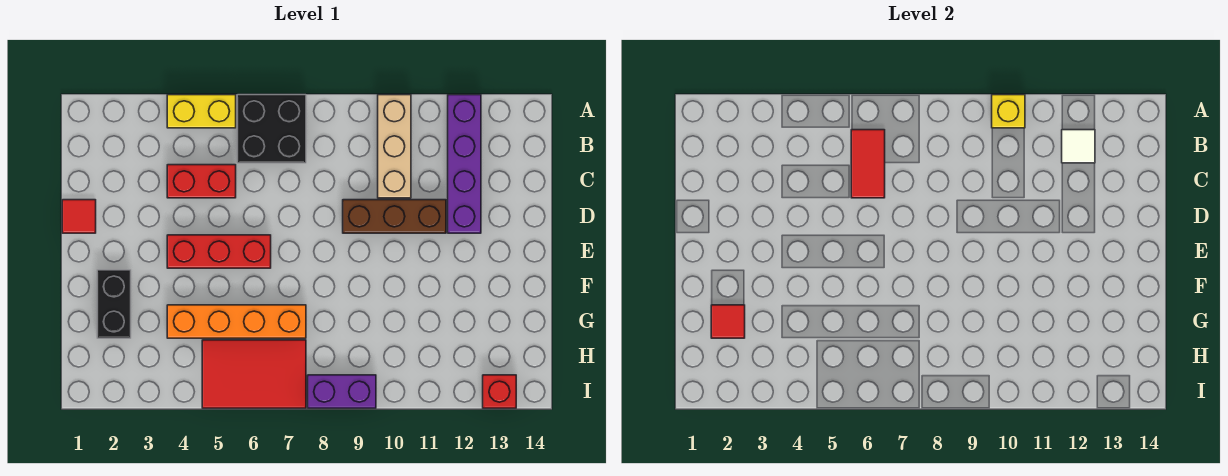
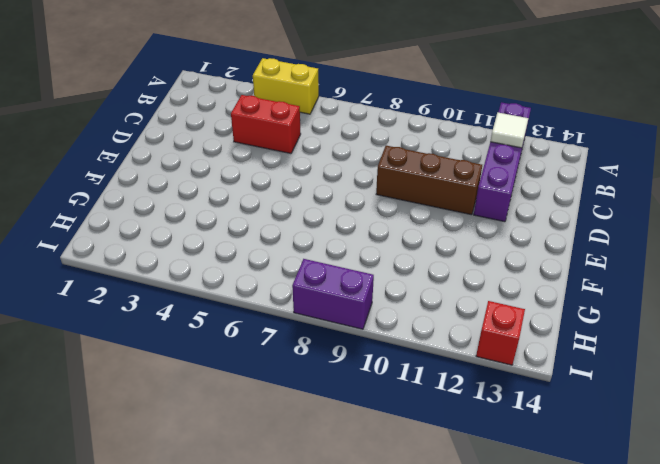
none -> black brick A6:B7 level 1
none -> tan brick A10:C10 level 1
none -> red tile D1 level 1

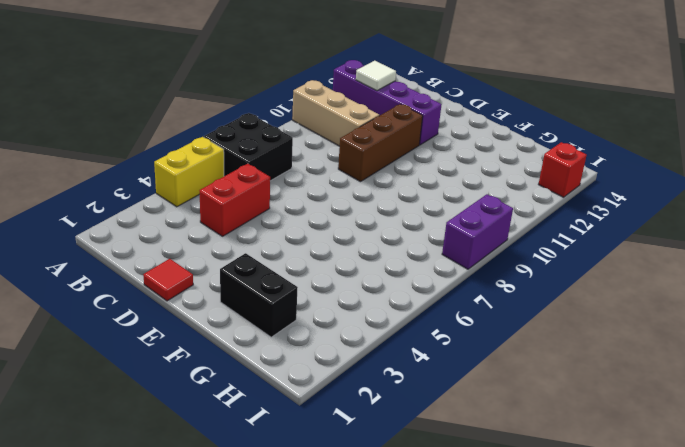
none -> red brick E4:E6 level 1
none -> orange brick G4:G7 level 1
none -> red tile H5:I7 level 1

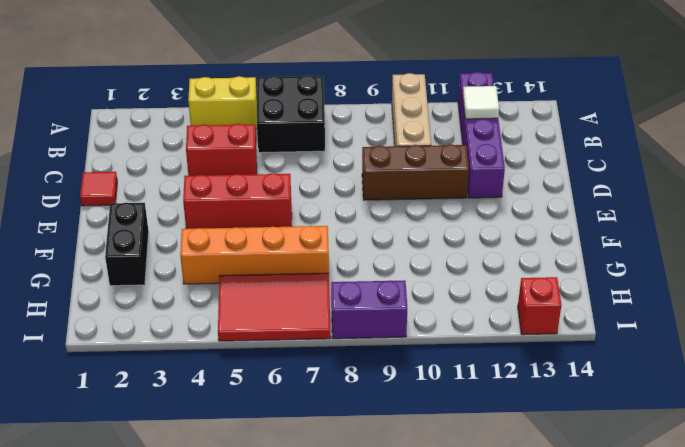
none -> yellow brick A10 level 2
none -> red tile B6:C6 level 2
none -> red tile G2 level 2

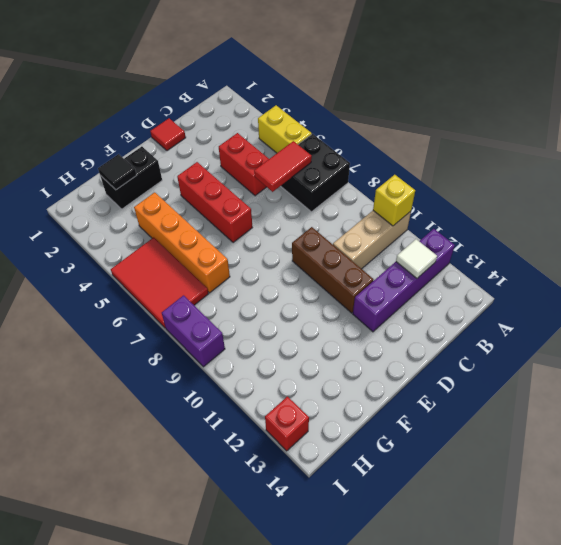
black tile G2 level 2 -> red tile G2 level 2

